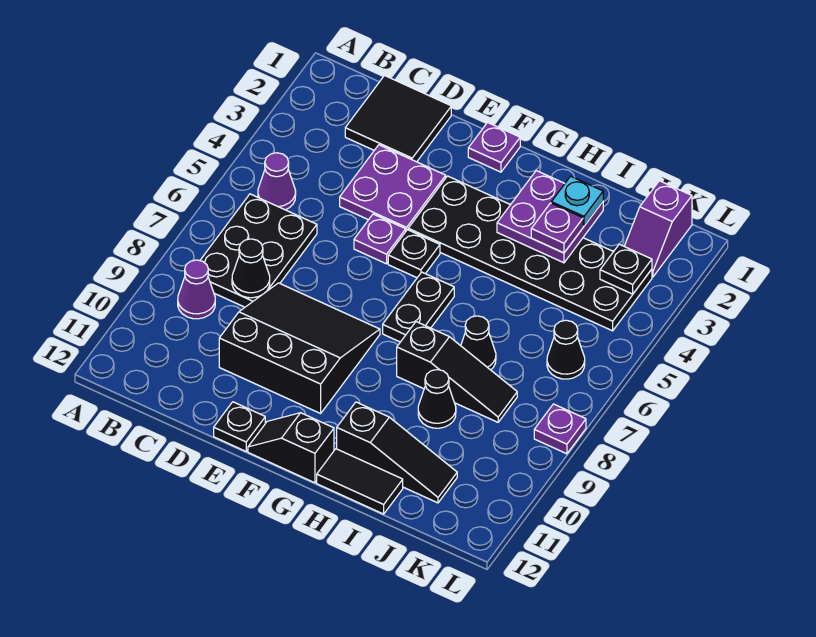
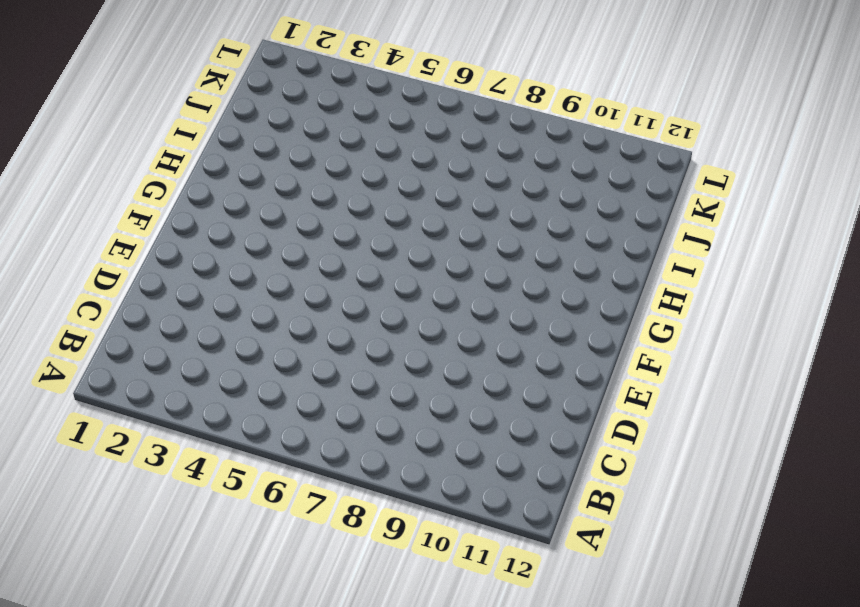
none -> purple cone B5 level 1
none -> black plate B6:C8 level 1
none -> purple cone B9 level 1

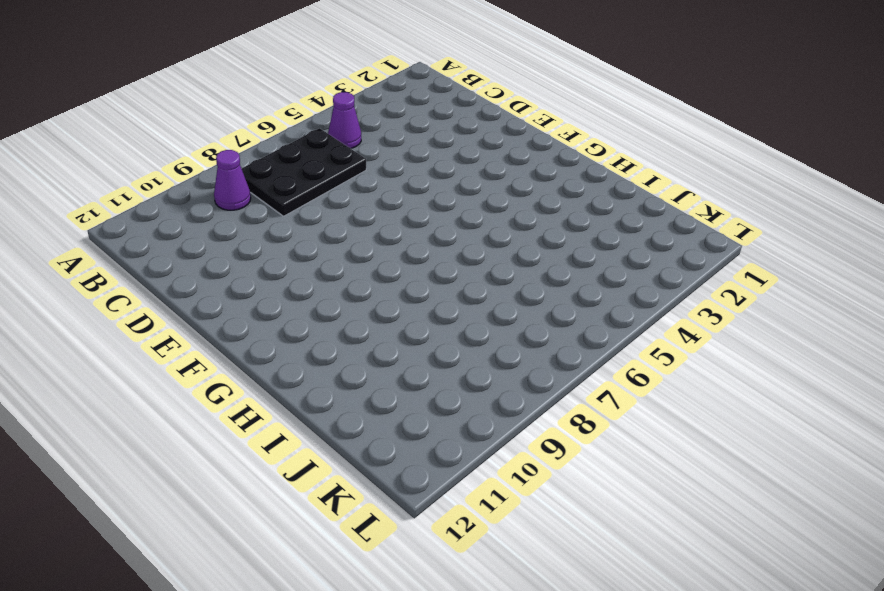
none -> black tile C1:D2 level 1
none -> purple plate D3:E4 level 1
none -> black slope D8:F10 level 1 top 10

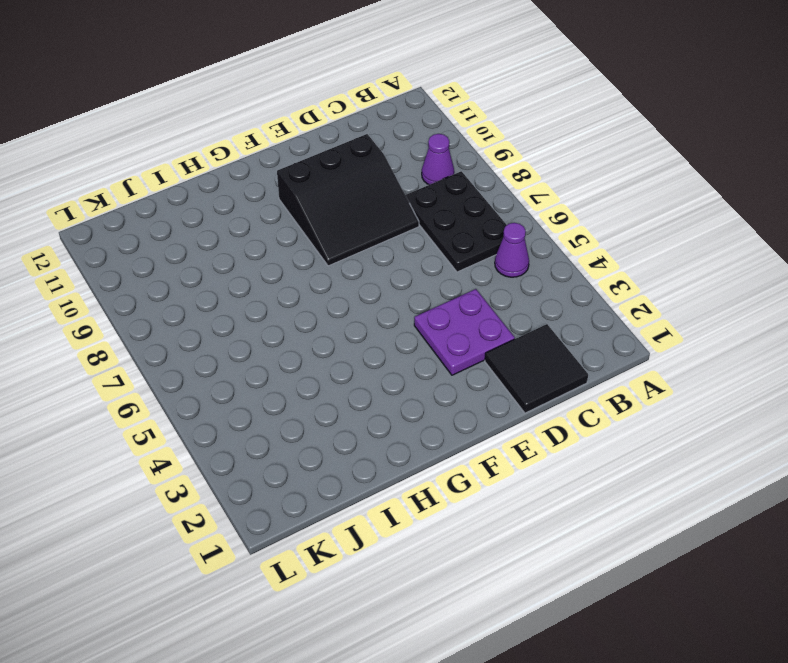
none -> purple plate E5 level 1
none -> black plate E12 level 1
none -> purple plate F1 level 1

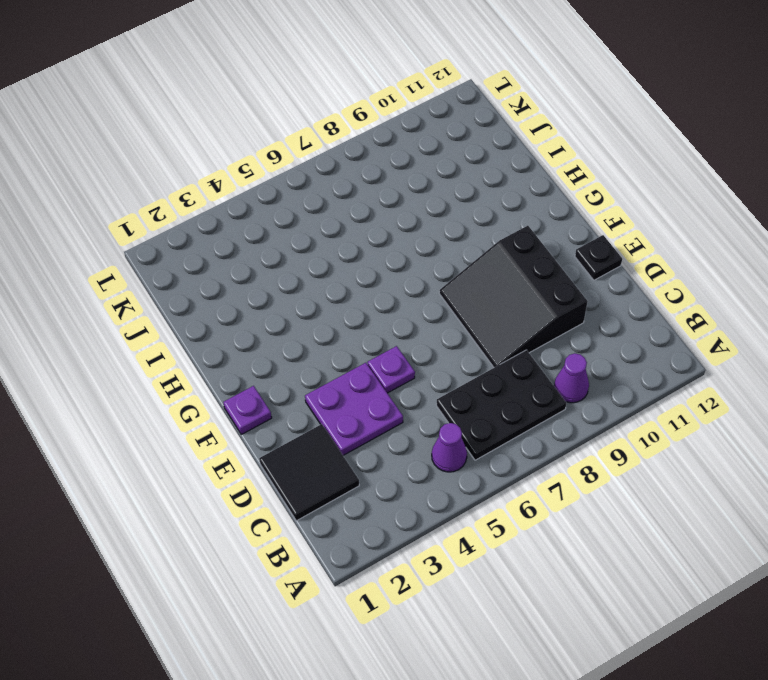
none -> black plate F3:K4 level 1
none -> black plate F5 level 1
none -> black slope F12:G12 level 1 top G

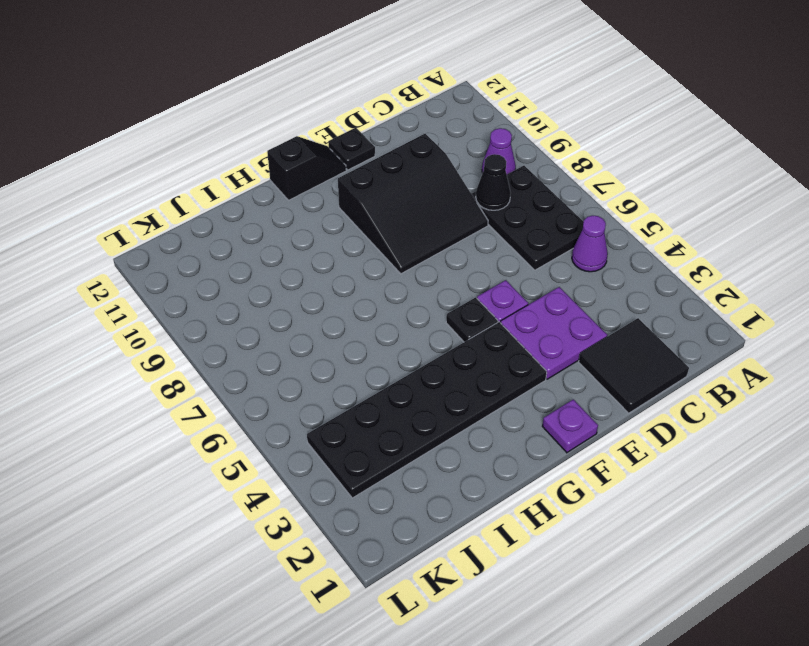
none -> black plate G6:G7 level 1
none -> black slope H8:J8 level 1 top H
none -> black slope H11:J11 level 1 top H

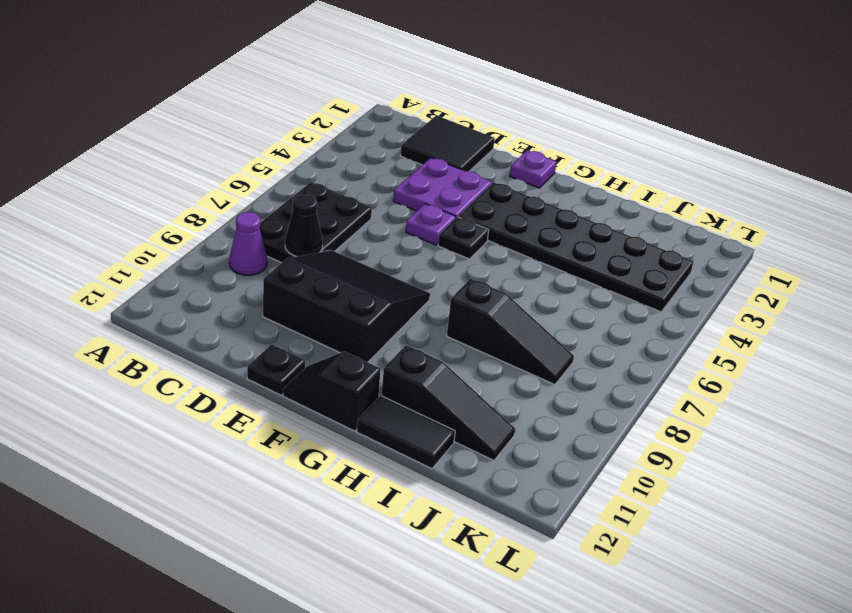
none -> purple cone B5 level 1
none -> black plate G6:G7 level 1
none -> black cone I7 level 1

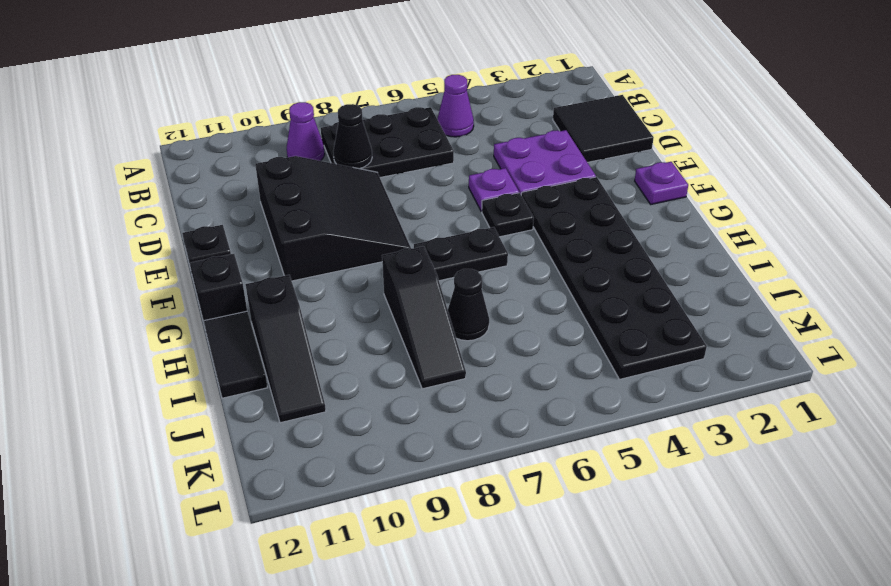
none -> black cone I9 level 1
none -> purple slope K1:K2 level 1 top 1
none -> black cone K6 level 1

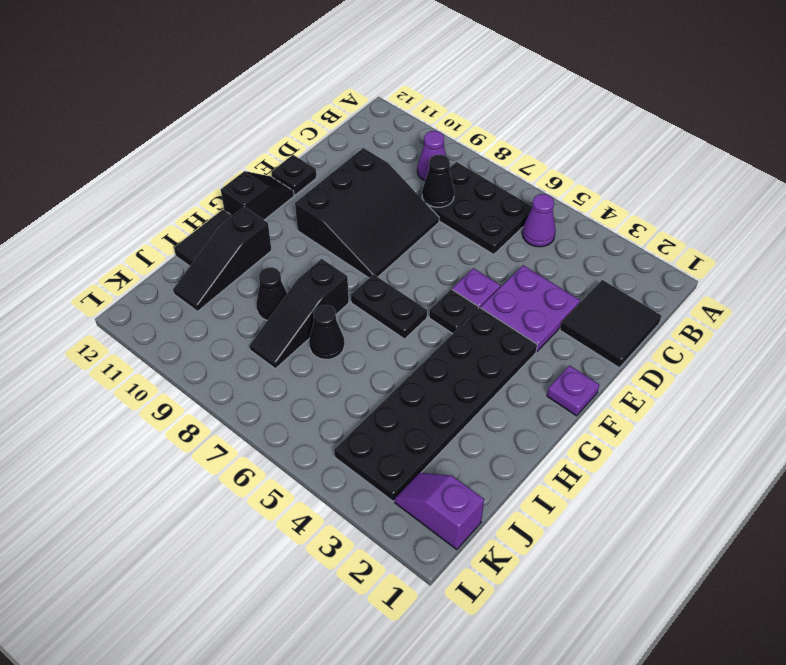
none -> black cone K6 level 1
none -> purple plate L8 level 1
none -> purple plate H2:I3 level 2

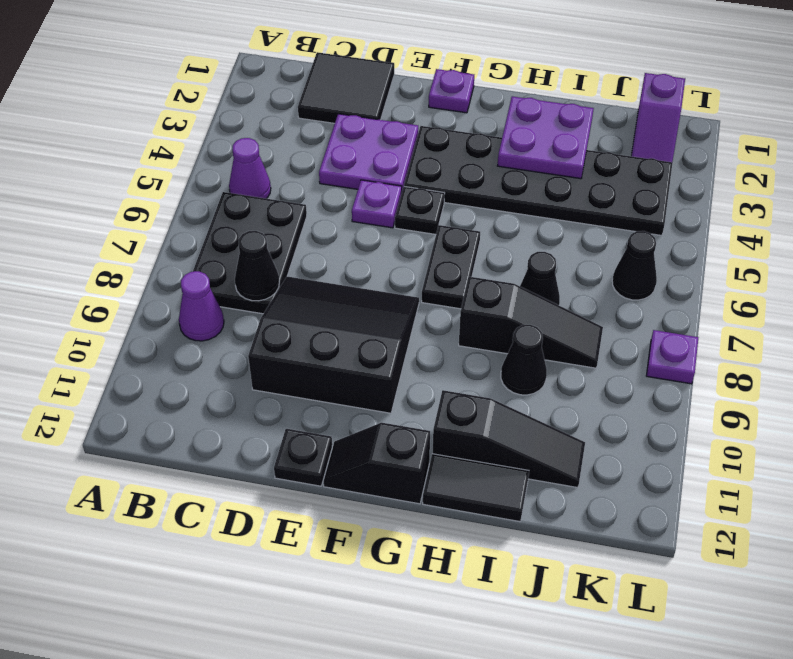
none -> black plate K3 level 2
none -> cyan plate I2 level 3
none -> purple plate I3 level 3

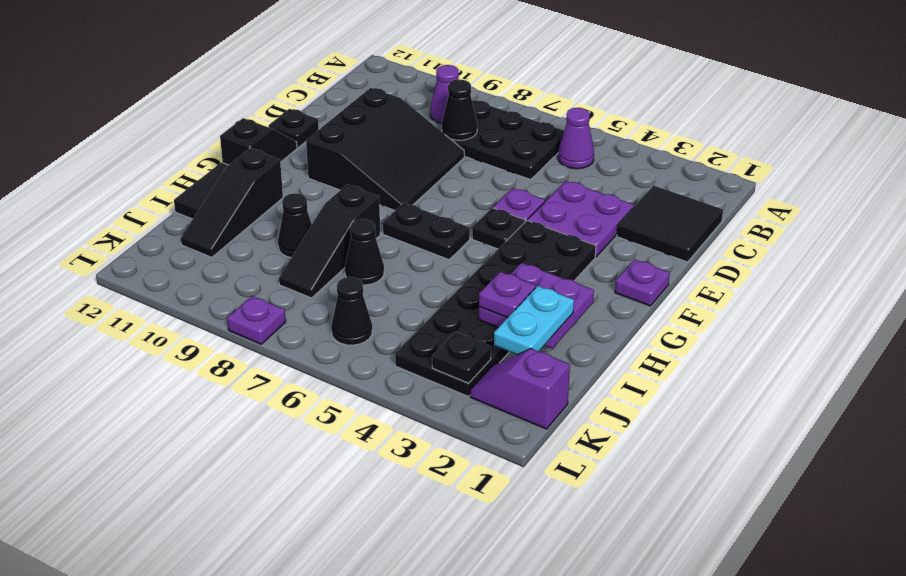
cyan plate I2:J2 level 3 -> cyan plate I2 level 3

